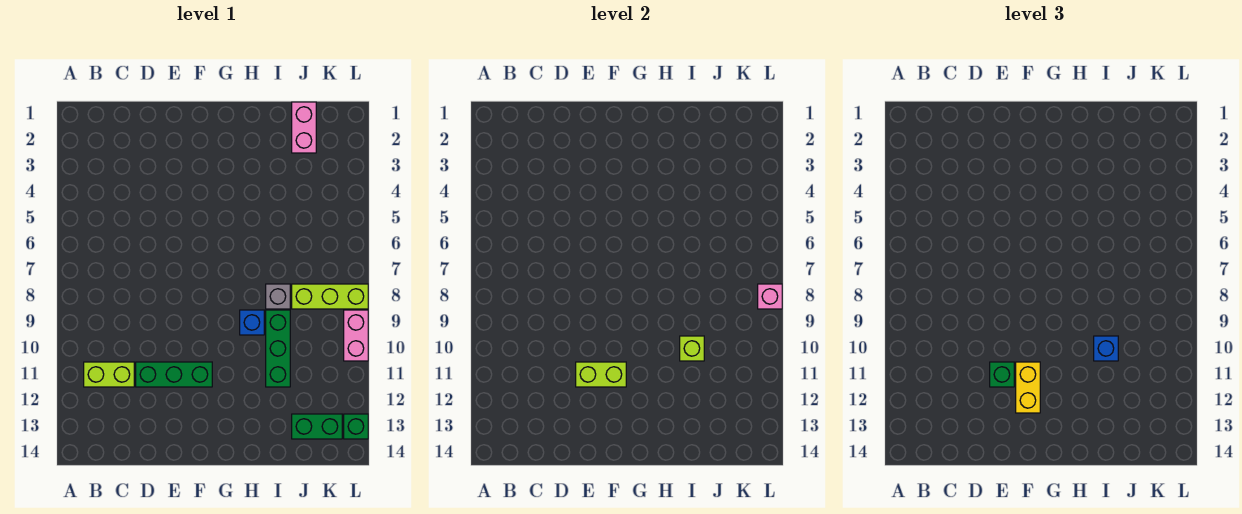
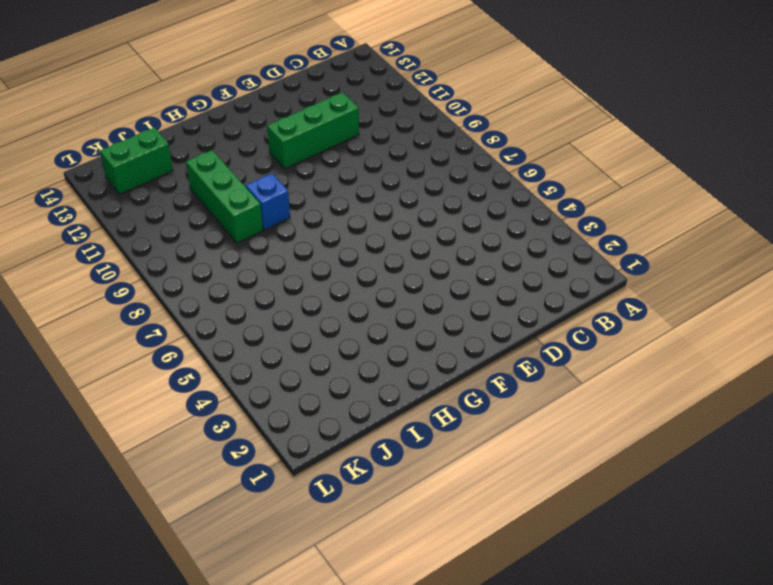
none -> lime brick B11:C11 level 1
none -> grey brick I8 level 1
none -> pink brick J1:J2 level 1

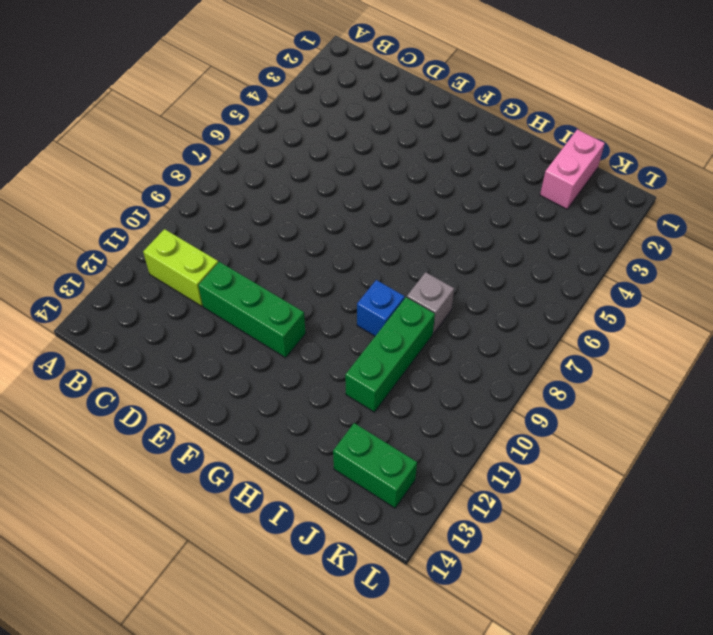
none -> lime brick J8:L8 level 1
none -> pink brick L9:L10 level 1
none -> green brick L13 level 1

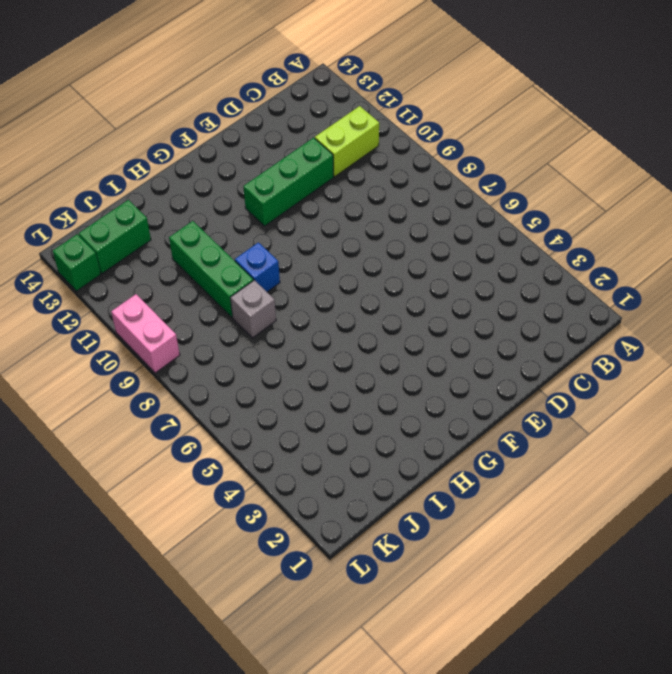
none -> pink brick J1:J2 level 1
none -> lime brick J8:L8 level 1
none -> lime brick E11:F11 level 2

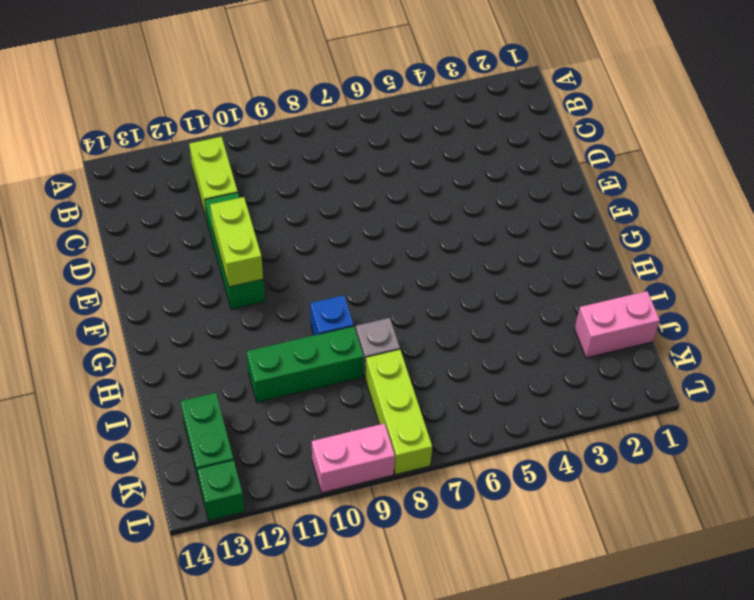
none -> lime brick I10 level 2
none -> pink brick L8 level 2
none -> green brick E11 level 3

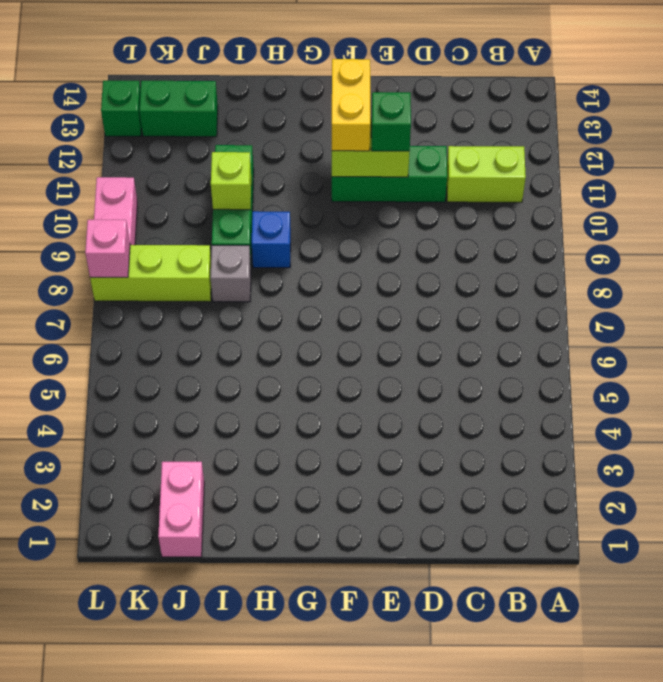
none -> blue brick I10 level 3

